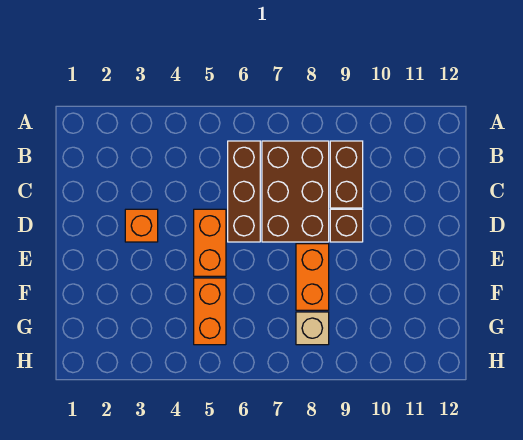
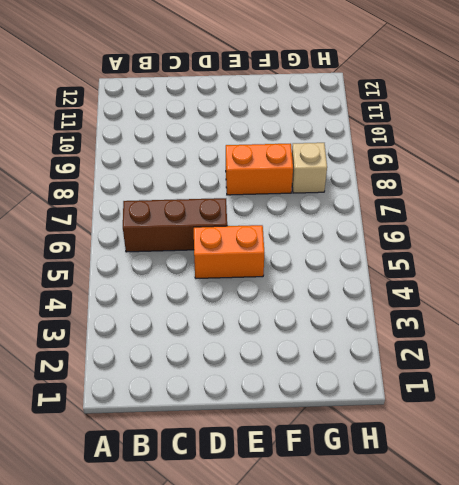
none -> brown brick B7:D8 level 1
none -> brown brick B9:C9 level 1

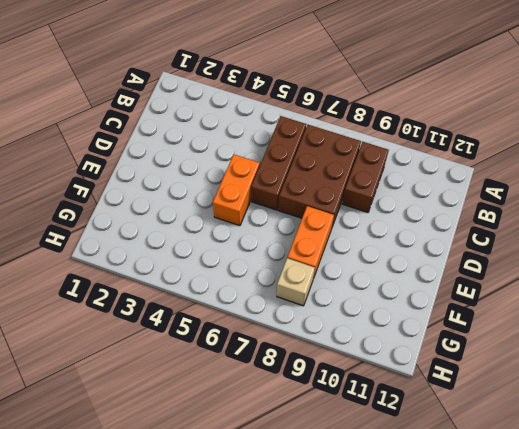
none -> orange brick D3 level 1
none -> brown brick D9 level 1

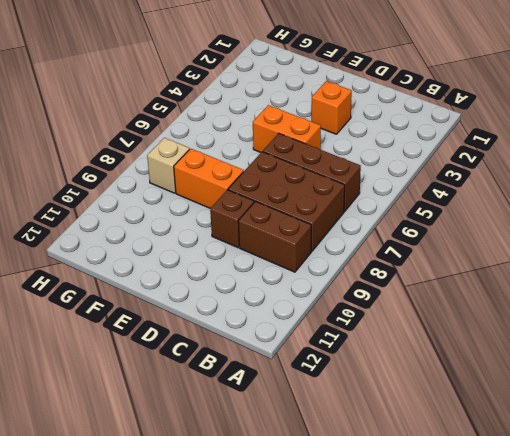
none -> orange brick F5:G5 level 1

